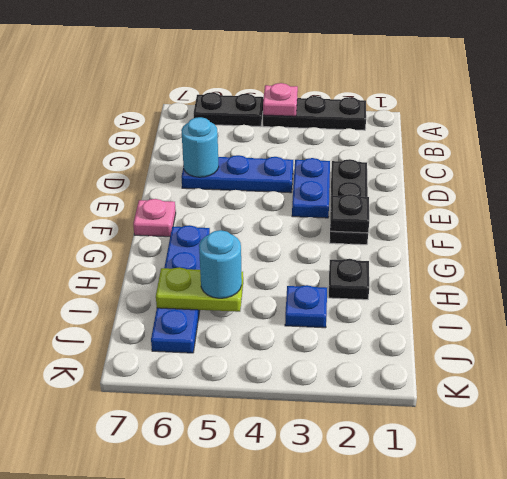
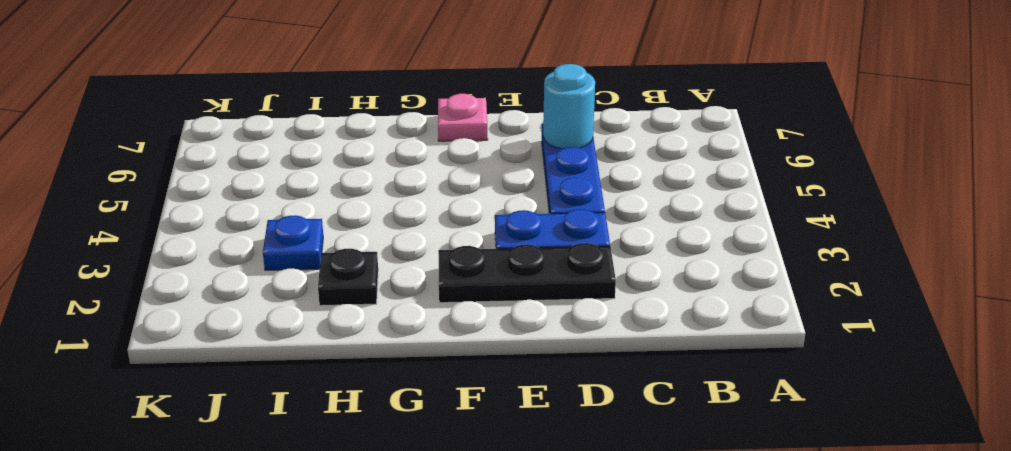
none -> black plate A2:A4 level 1
none -> black plate A5:A6 level 1
none -> blue plate G6:J6 level 1

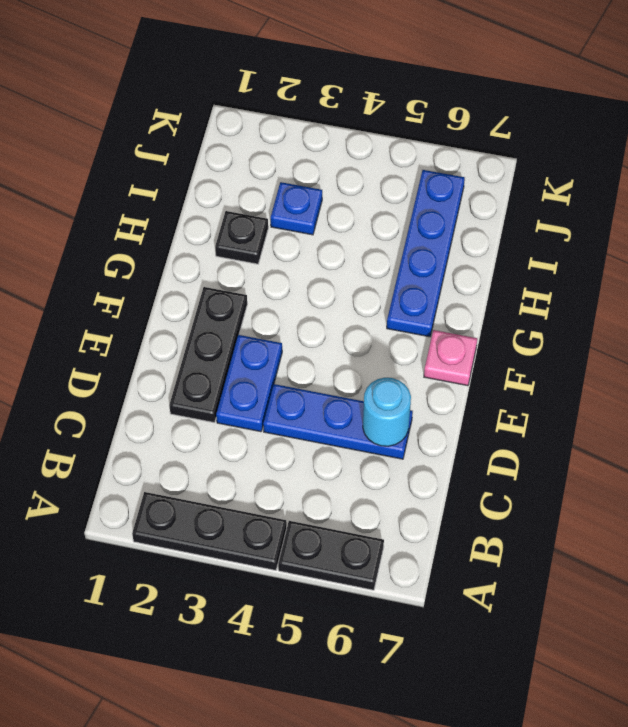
none -> pink plate A4 level 2
none -> black plate F2 level 2
none -> lime plate I5:I6 level 2

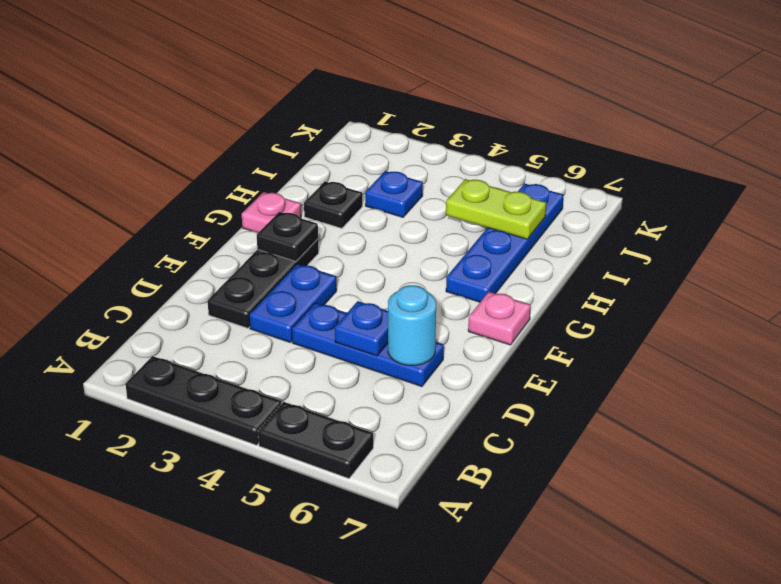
blue plate D5 level 2 -> none
pink plate G1 level 1 -> pink plate A4 level 2
none -> cyan round brick I5 level 3

